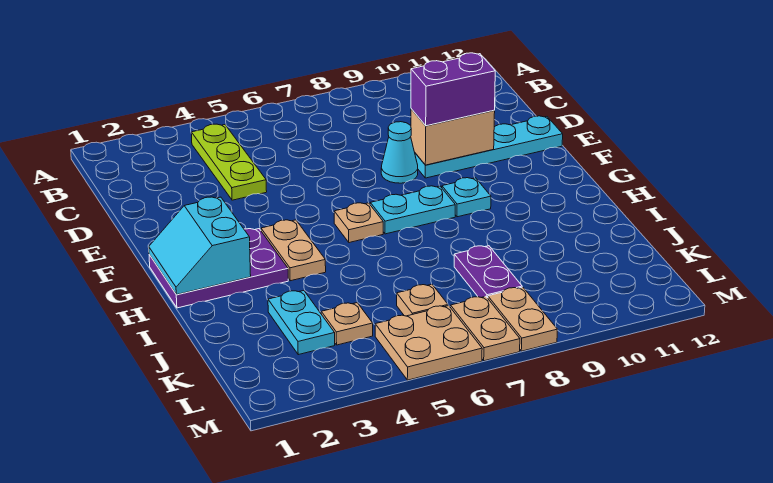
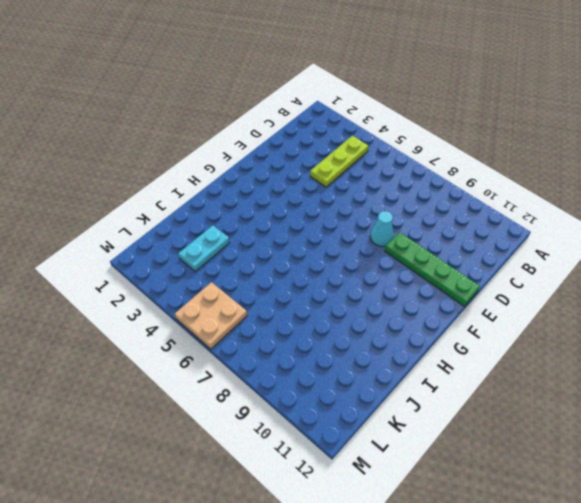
green plate E9:E12 level 1 -> cyan plate E9:E12 level 1
none -> purple plate G1:H3 level 1
none -> tan plate G4:H4 level 1
none -> tan plate G6 level 1

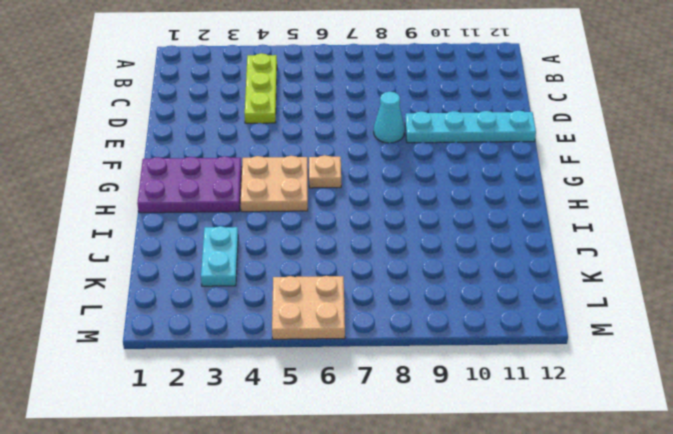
tan plate G4:H5 level 1 -> tan plate G4:H4 level 1
none -> cyan plate G7:G8 level 1
none -> cyan plate G9 level 1
none -> purple plate J8:K8 level 1

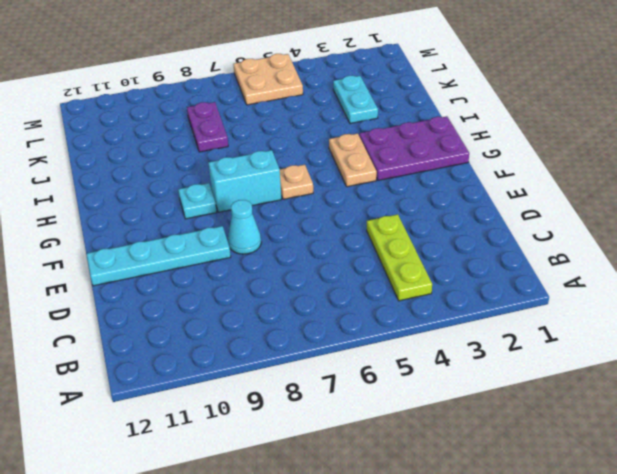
cyan brick G7:G8 level 1 -> cyan plate G7:G8 level 1
none -> tan plate K4 level 1
none -> tan plate K6 level 1
none -> tan plate L7:M7 level 1

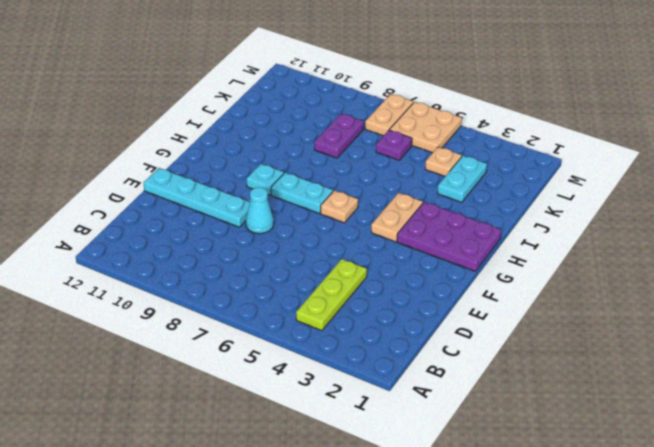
purple plate K6 level 1 -> tan plate K6 level 1
none -> tan plate L8:M8 level 1
none -> tan brick E9:E10 level 2
none -> cyan slope G1:H2 level 2 top 2

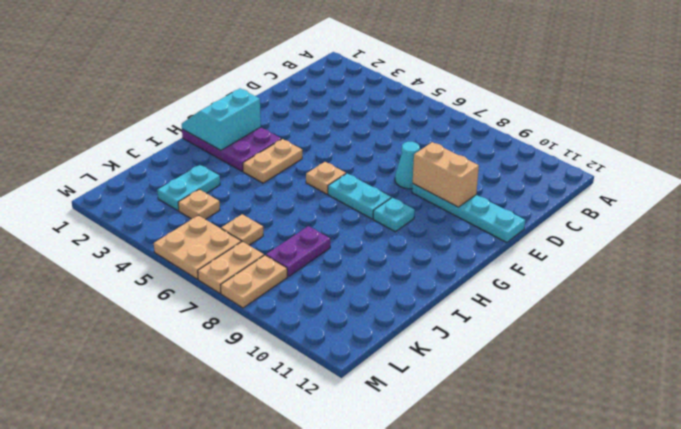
none -> lime plate B4:D4 level 1
none -> purple brick E9:E10 level 3

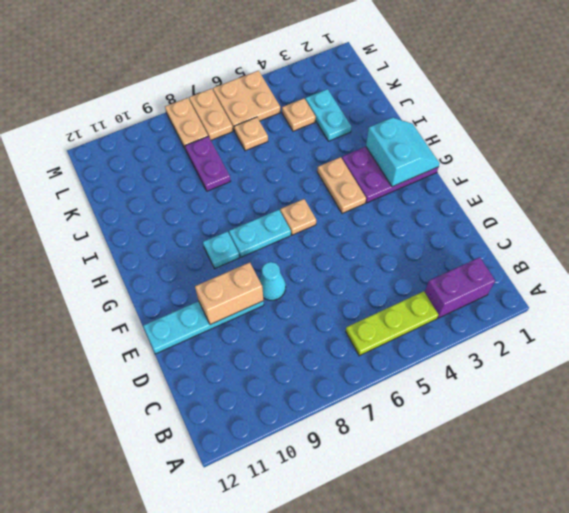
purple brick B2:B3 level 1 -> purple brick E9:E10 level 3
lime plate B4:B6 level 1 -> lime plate B4:D4 level 1

